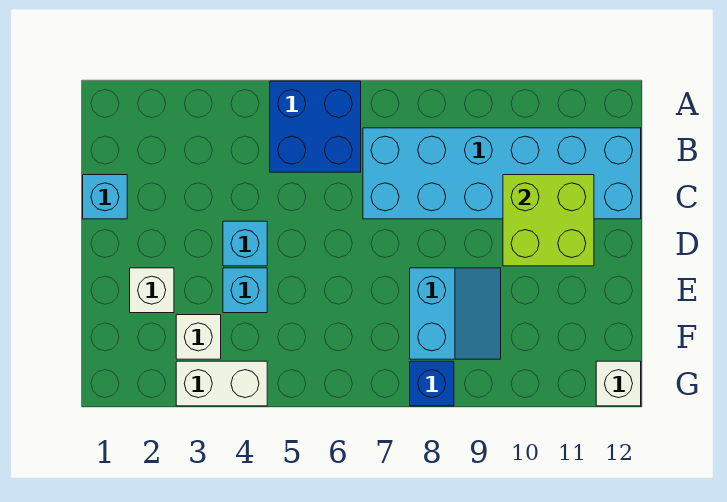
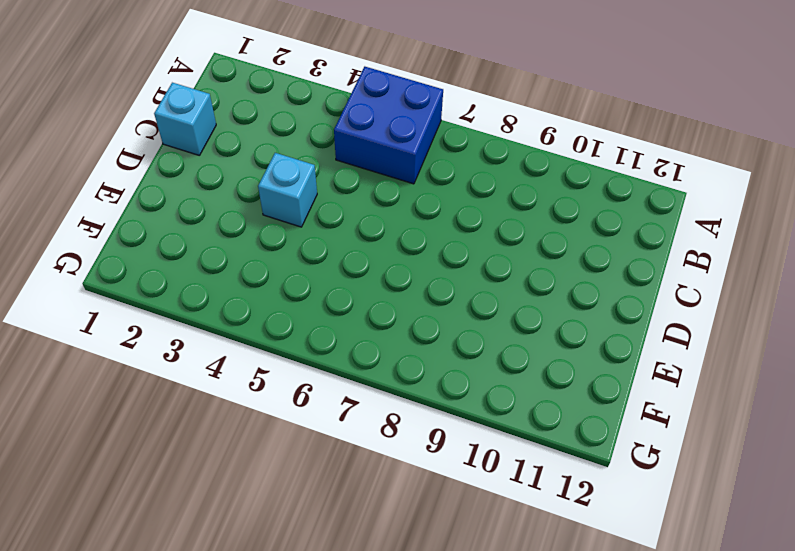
none -> cyan brick B7:C12 level 1
none -> white brick E2 level 1
none -> cyan brick E4 level 1

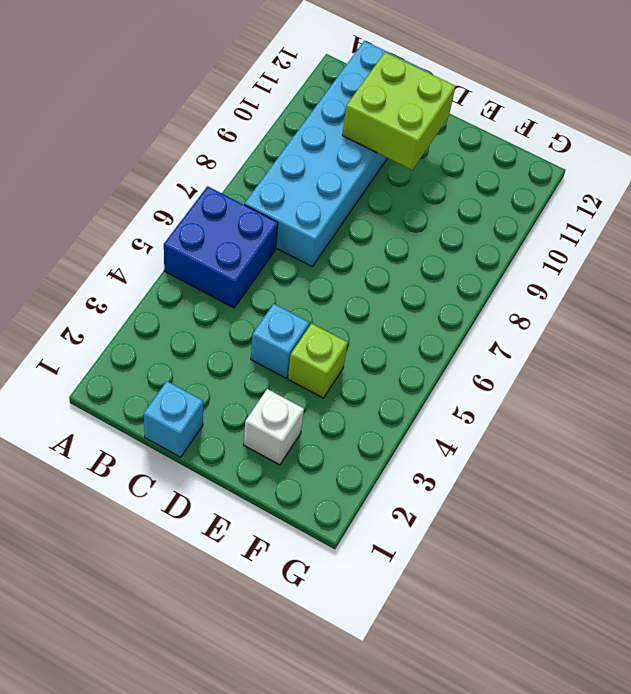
lime brick E4 level 1 -> cyan brick E4 level 1
none -> cyan slope E8:F9 level 1 top 8
none -> white brick F3 level 1
none -> white brick G3:G4 level 1

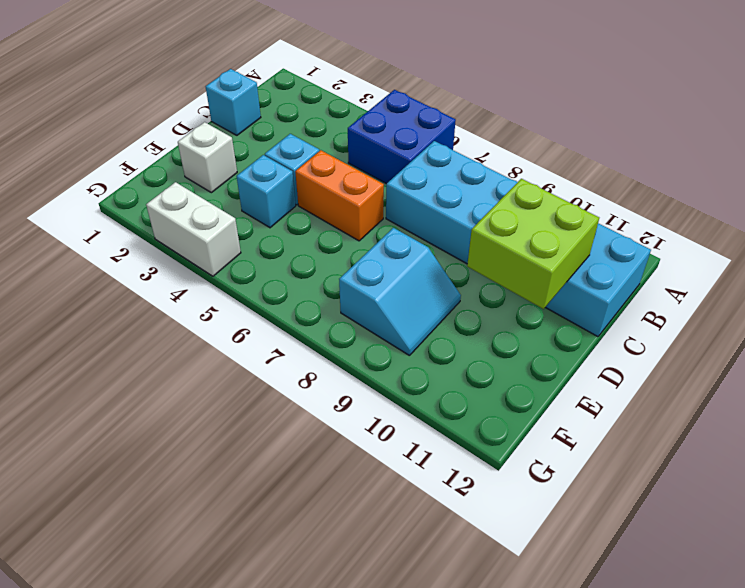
orange brick D5:D6 level 1 -> none
none -> white brick F3 level 1
none -> blue brick G8 level 1
none -> white brick G12 level 1

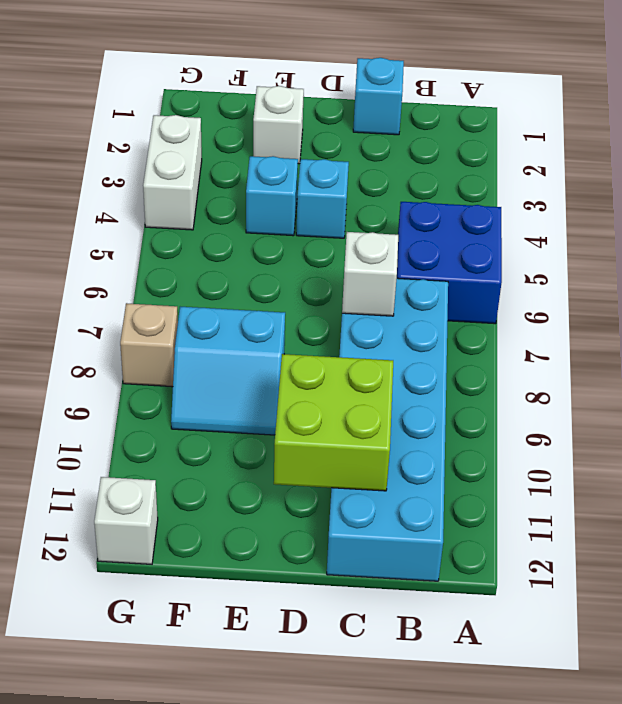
white brick C7 level 2 -> white brick F3 level 1
tan brick G8 level 1 -> blue brick G8 level 1

